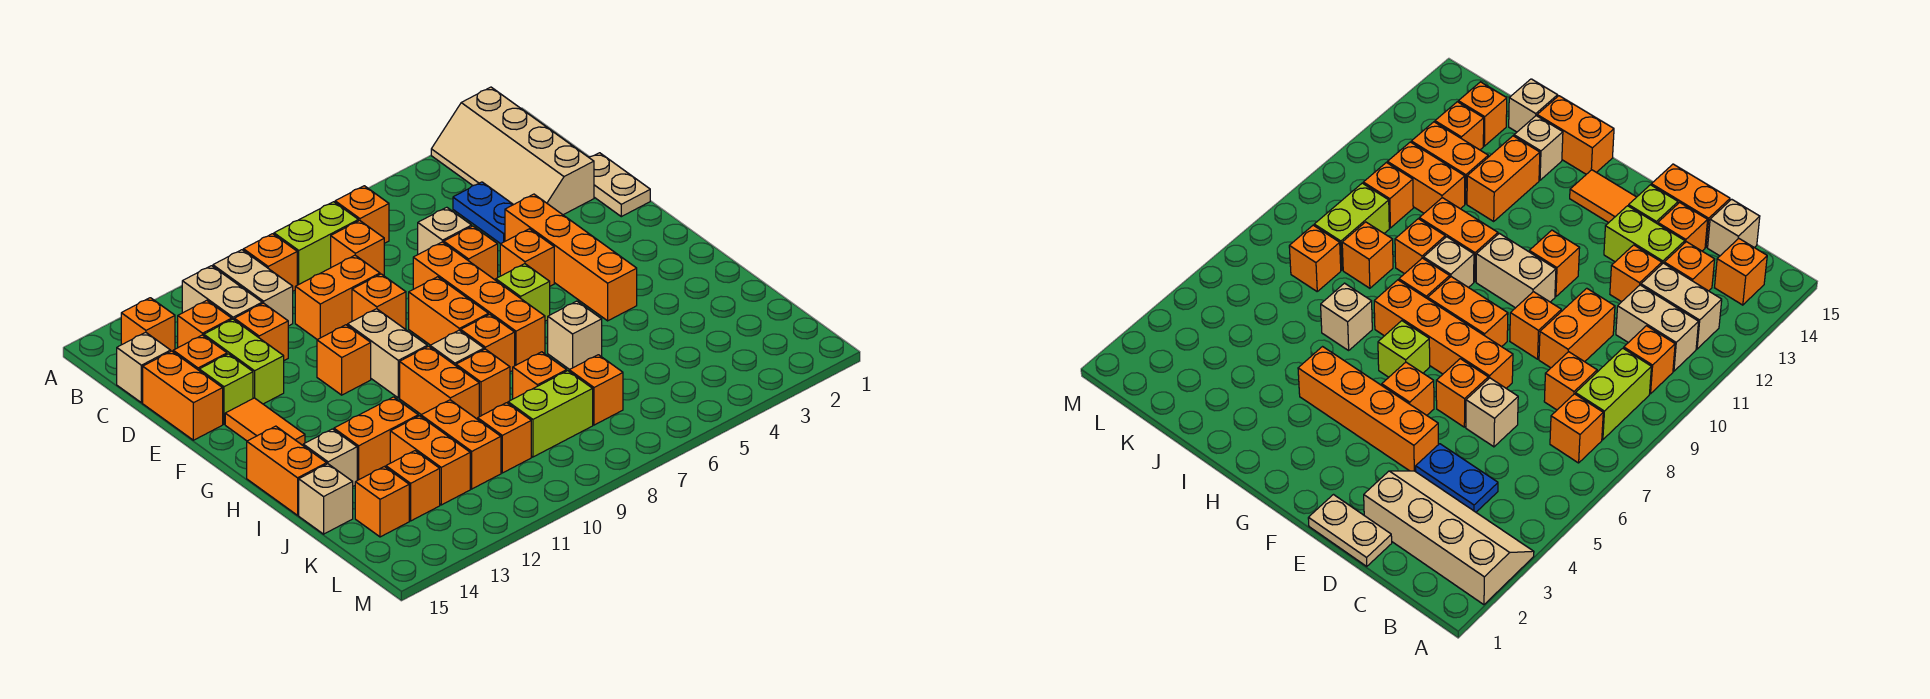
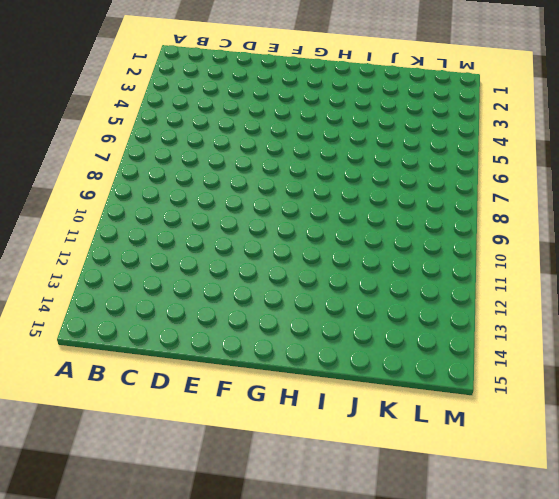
none -> tan slope A2:D3 level 1 top 2
none -> orange brick B7 level 1
none -> lime brick B8:B9 level 1
none -> orange brick B10 level 1

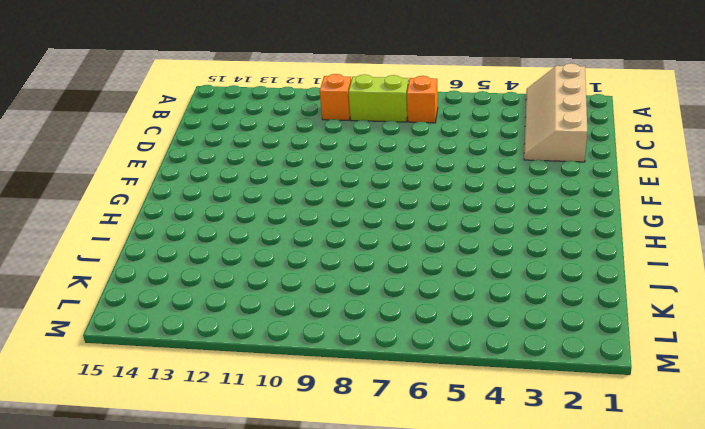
none -> tan brick B11:C11 level 1
none -> tan brick B12:C12 level 1
none -> orange brick B14 level 1
none -> blue plate C4:D4 level 1

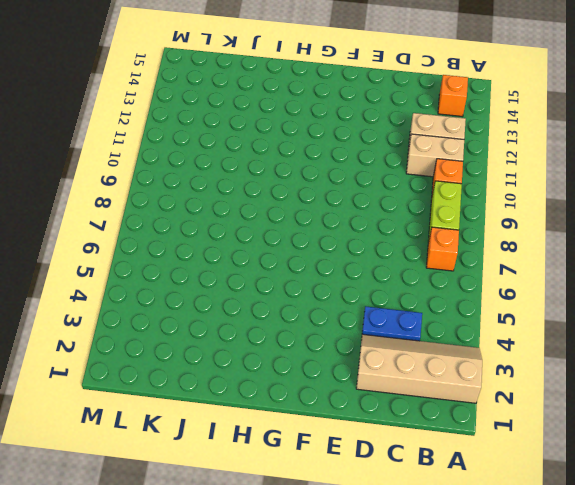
none -> orange brick C8 level 1
none -> orange brick C13 level 1
none -> tan brick C15 level 1
none -> tan plate D1:E1 level 1

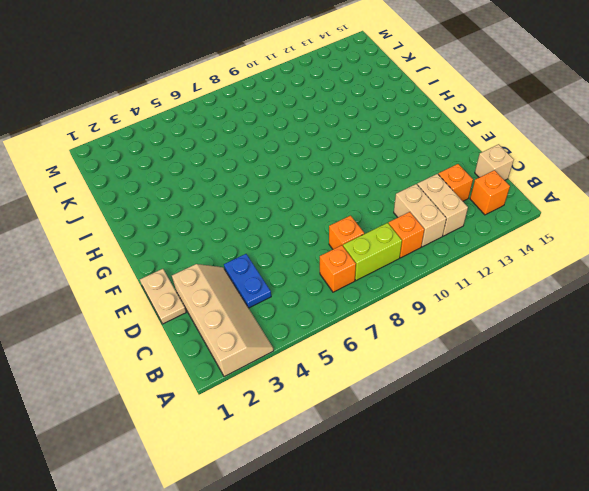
none -> tan brick D6 level 1
none -> orange brick D9:D10 level 1
none -> orange brick D12 level 1
none -> lime brick D13:E13 level 1

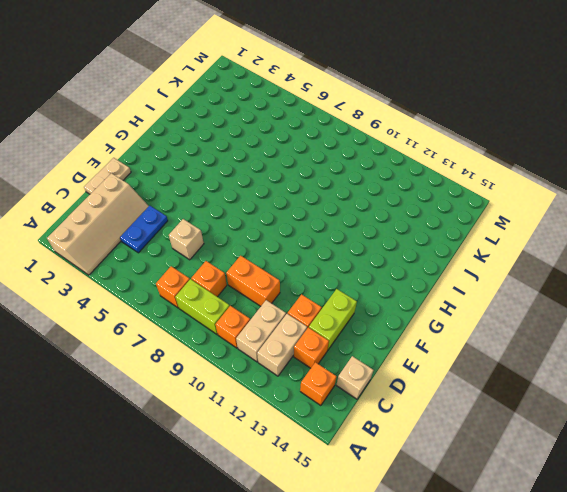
none -> orange brick D14 level 1
none -> orange brick D15:E15 level 1
none -> orange brick E4:H4 level 1
none -> orange brick E6 level 1

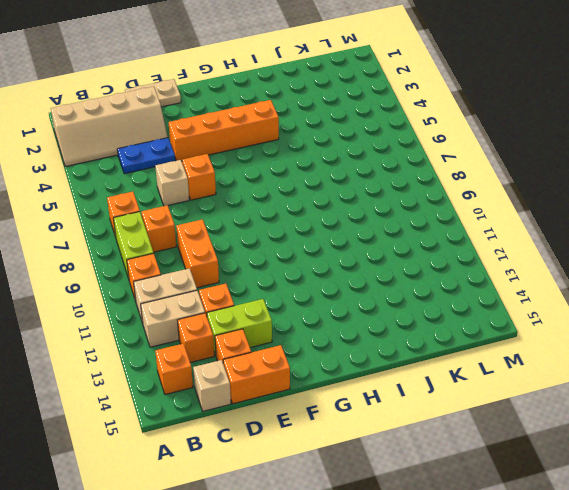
none -> orange brick E7:H7 level 1
none -> orange brick E9 level 1
none -> lime brick E14 level 1
none -> orange brick F5 level 1

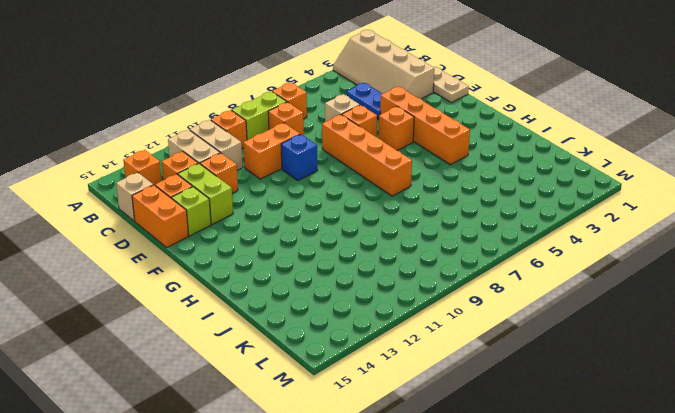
blue brick E9 level 1 -> orange brick E9 level 1
none -> orange brick F8:G8 level 1
none -> tan brick F10:G10 level 1
none -> orange brick F11 level 1
none -> orange tile F14:G14 level 1

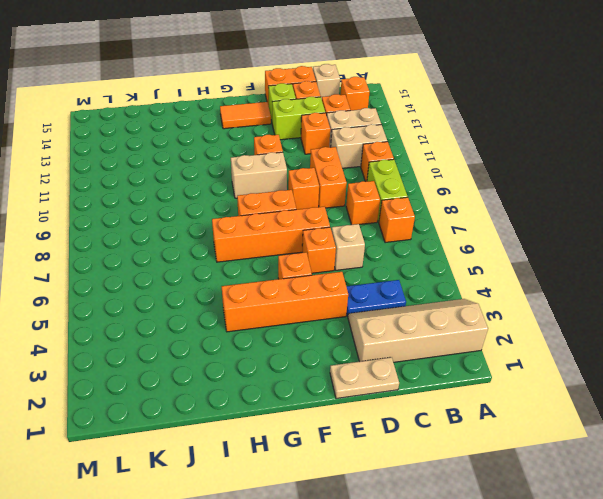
none -> lime brick G6 level 1
none -> orange brick H8 level 1
none -> tan brick H9 level 1
none -> orange brick H10:I10 level 1

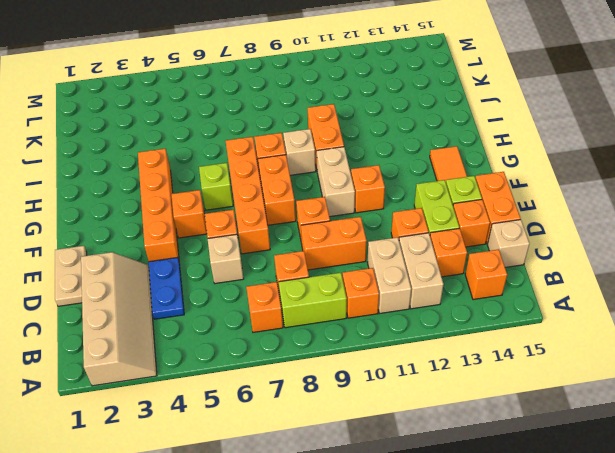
none -> orange brick H15:I15 level 1
none -> tan brick I6 level 1
none -> orange brick I9 level 1
none -> orange brick I12:I13 level 1

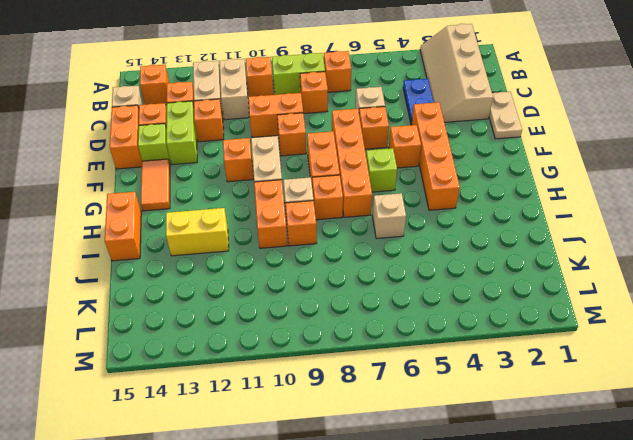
yellow brick I12:I13 level 1 -> orange brick I12:I13 level 1
none -> tan brick I14 level 1
none -> orange brick J8 level 1
none -> orange brick J11:K11 level 1
none -> orange brick J12:K12 level 1

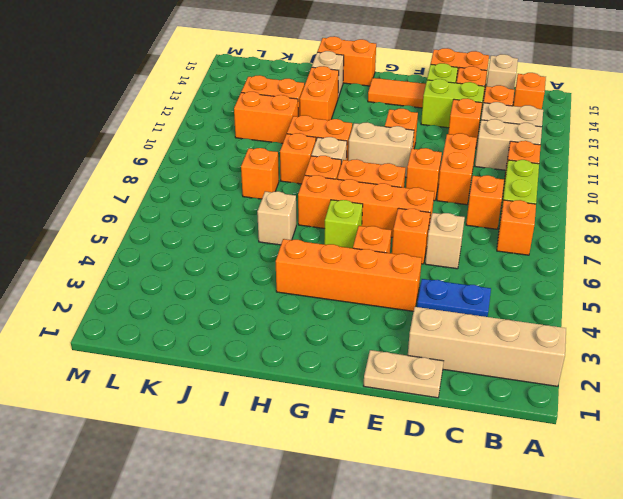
none -> tan brick J15 level 1
none -> orange brick K7 level 1
none -> lime brick K8:K9 level 1
none -> orange brick K10 level 1

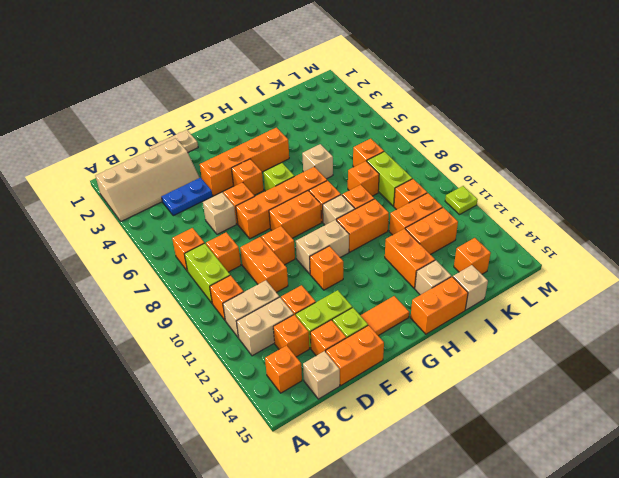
lime plate M11 level 1 -> none
none -> orange brick K13 level 1

